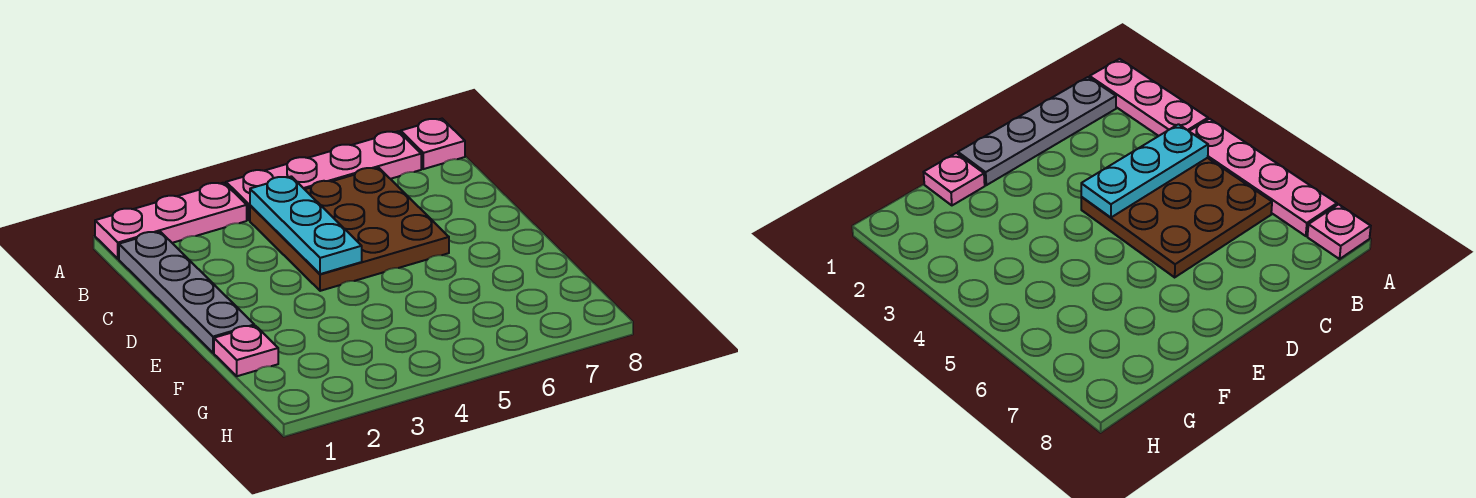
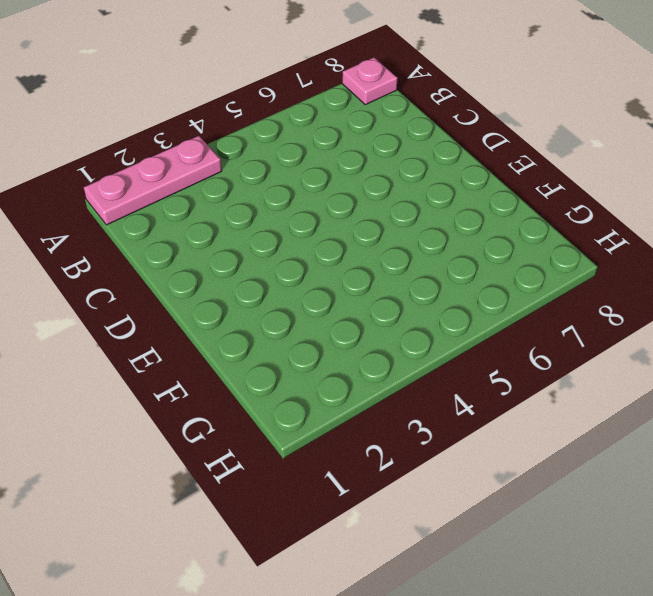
none -> pink plate A4:A7 level 1
none -> grey plate B1:E1 level 1

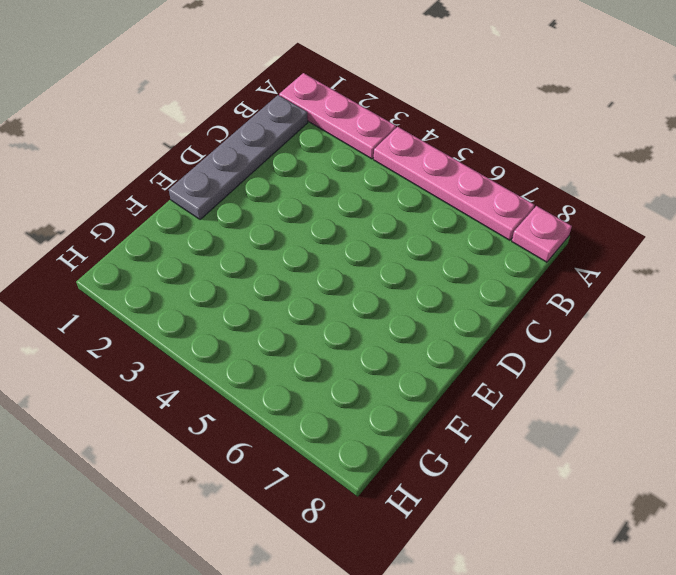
none -> brown plate B4:D6 level 1
none -> pink plate F1 level 1

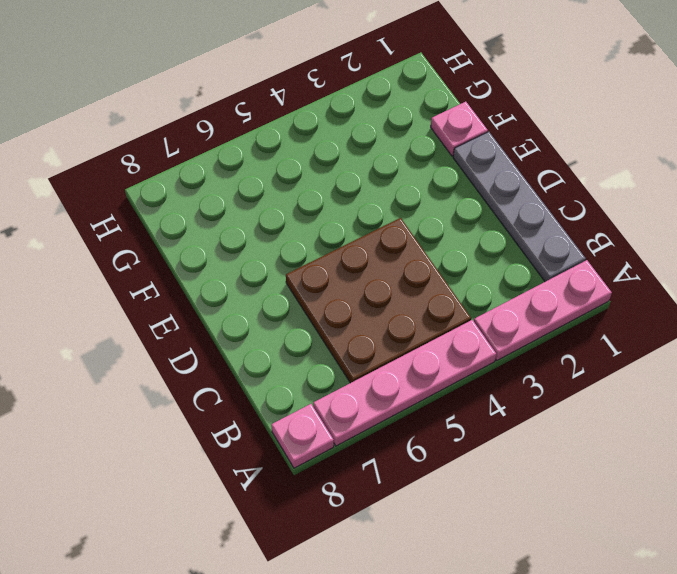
none -> cyan plate B4:D4 level 2

